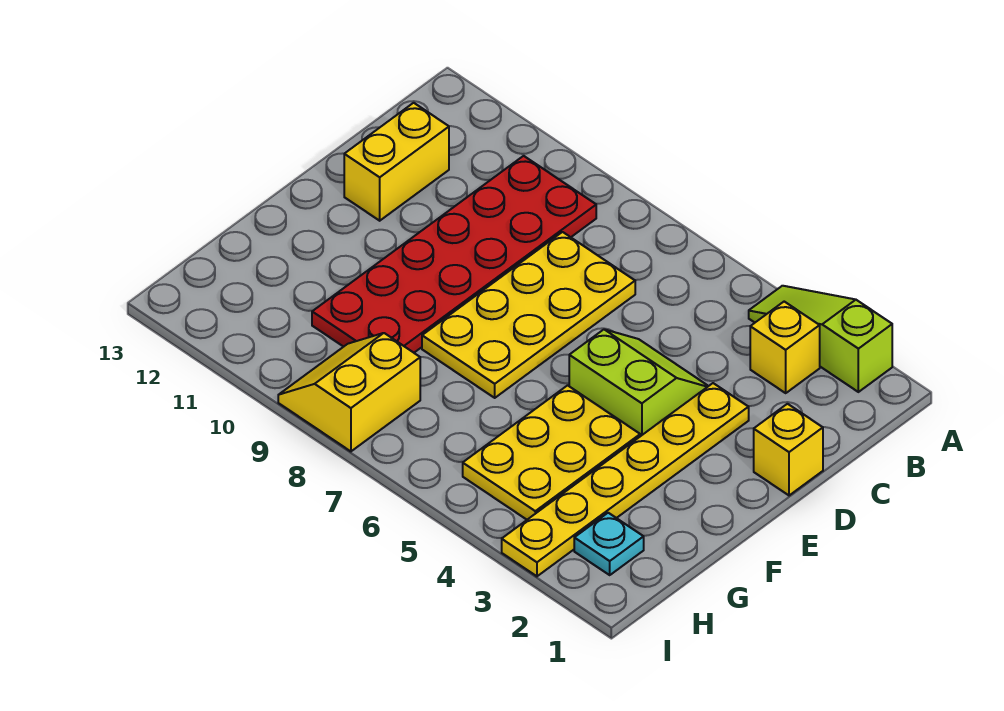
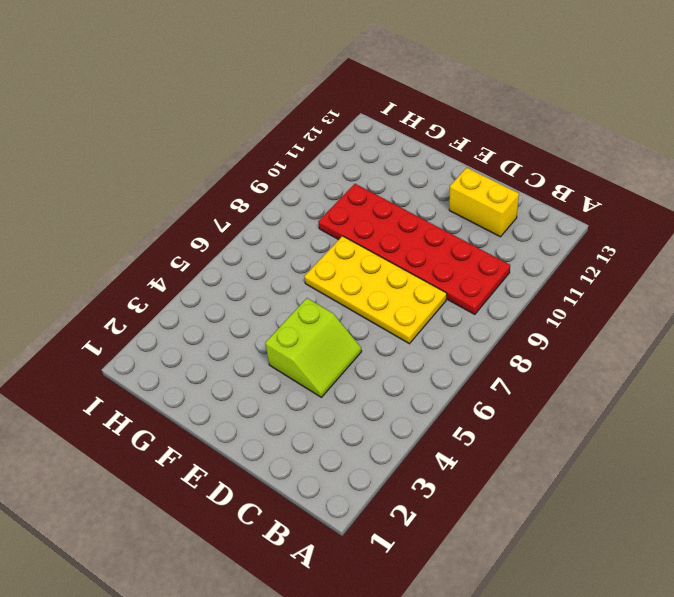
none -> lime slope A2:A4 level 1 top 2
none -> yellow brick B3 level 1

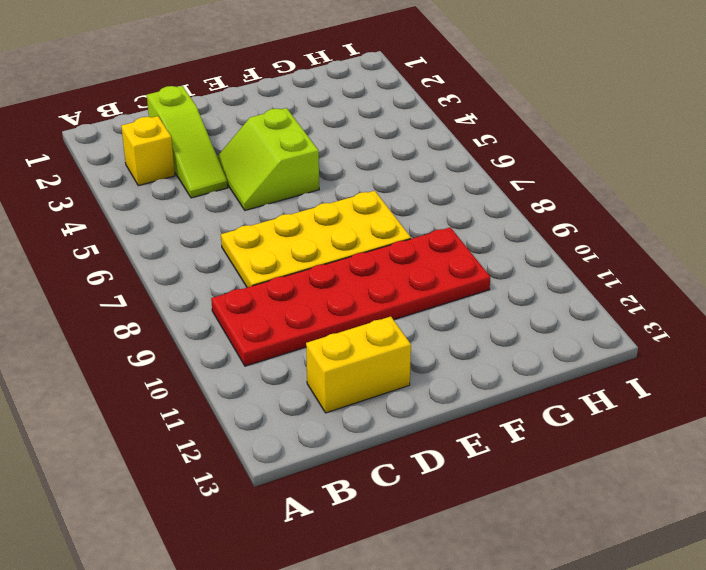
lime slope C2:C4 level 1 top 2 -> lime slope A2:A4 level 1 top 2
none -> yellow brick D1 level 1
none -> yellow plate D3:I3 level 1

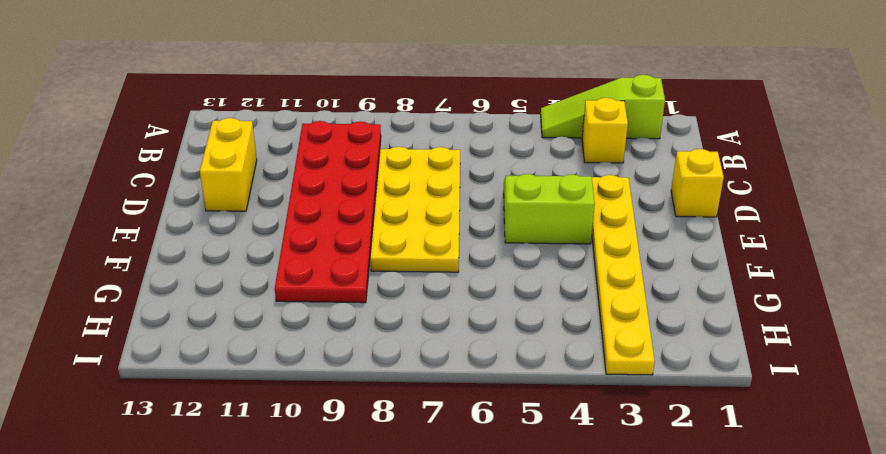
none -> yellow plate F4:H5 level 1
none -> cyan plate H2 level 1

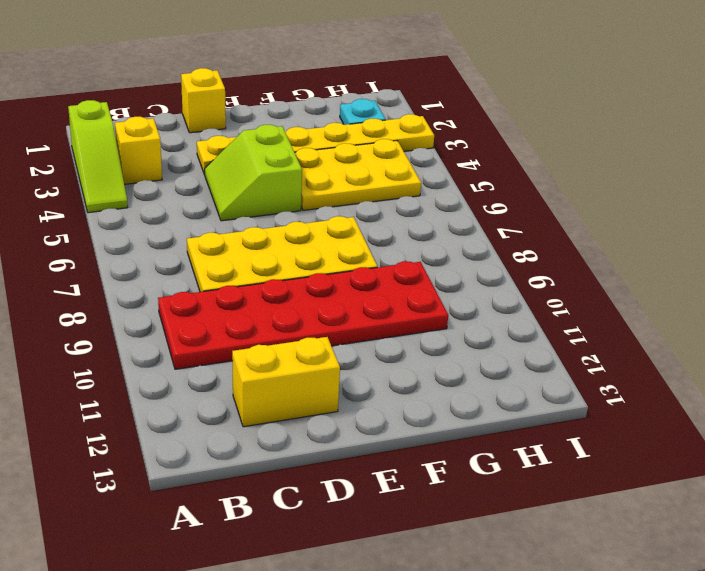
none -> yellow slope H8:I9 level 1 top 8

